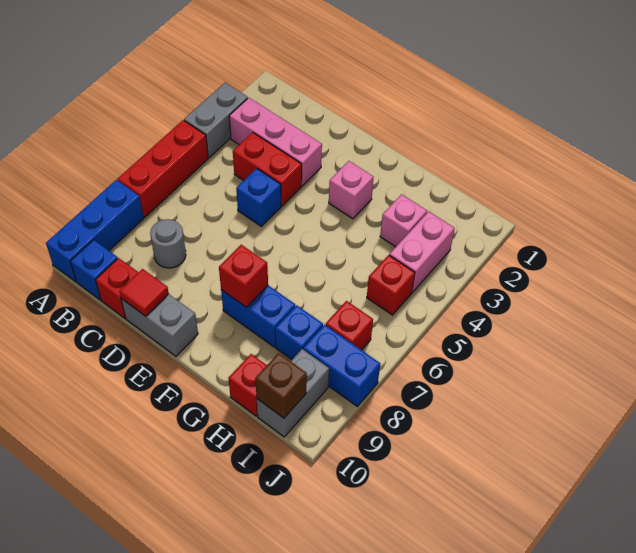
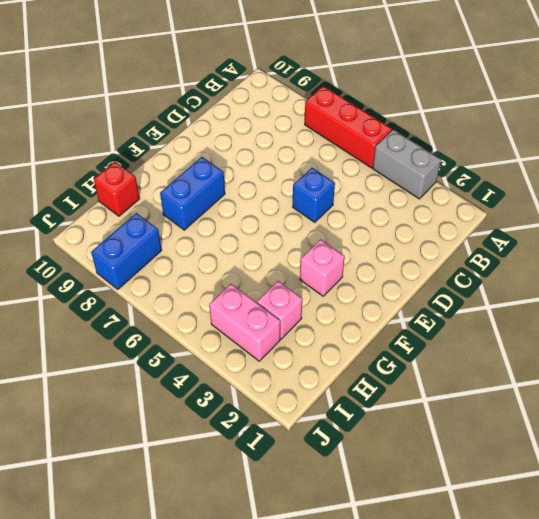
none -> blue brick A8:A10 level 1
none -> pink brick B3:D3 level 1
none -> blue brick B10 level 1

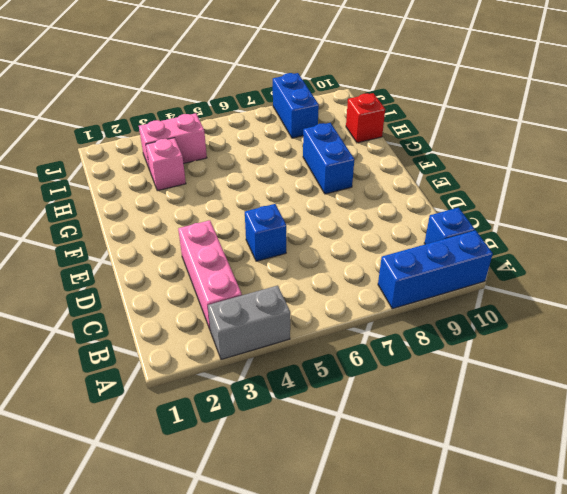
none -> red brick A5:A7 level 1
none -> red brick C4:D4 level 1
none -> grey round brick C8 level 1

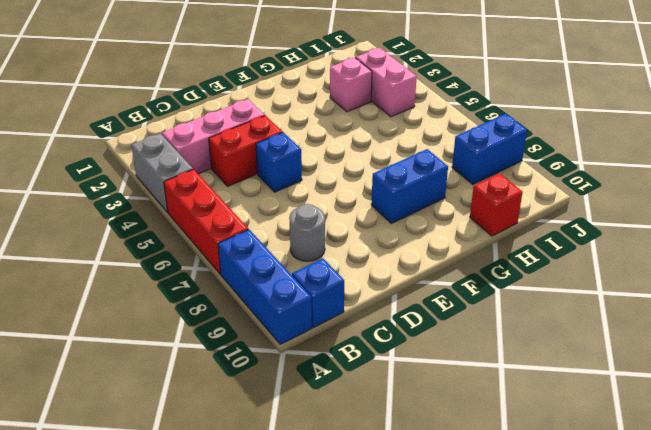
none -> red brick C10 level 1
none -> grey brick D10:E10 level 1
none -> pink brick F3 level 1

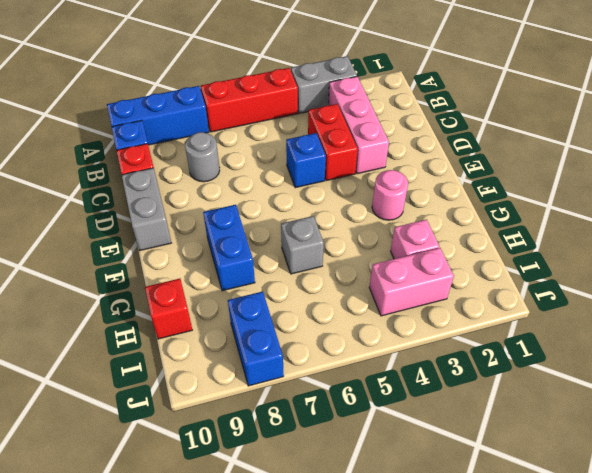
pink round brick F3 level 1 -> pink brick F3 level 1
grey brick G6 level 1 -> none
none -> blue brick H8 level 1
none -> red brick I5 level 1
none -> red brick I7 level 1

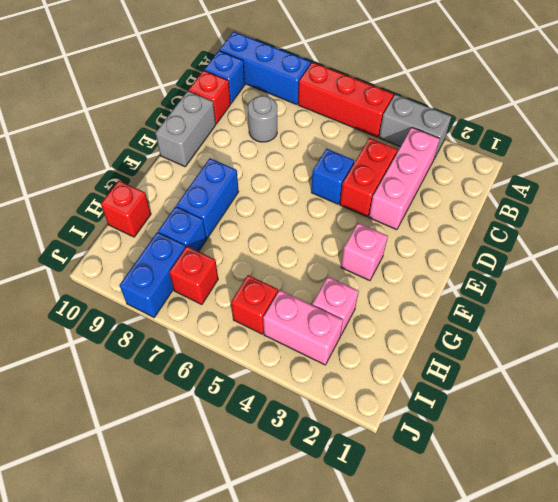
none -> grey brick I9:I10 level 1
none -> red tile D10 level 2
none -> red brick F8 level 2

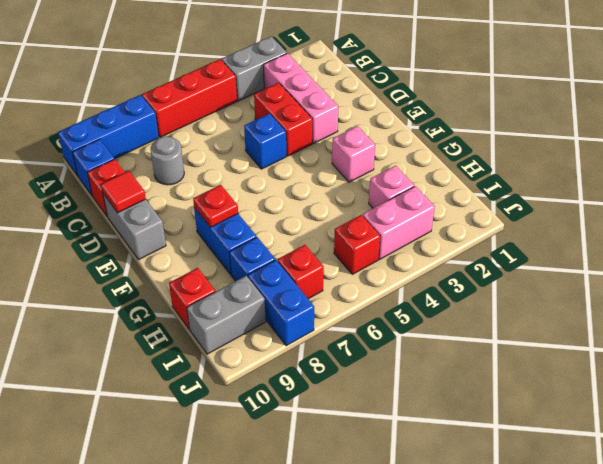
red plate F8 level 2 -> red brick F8 level 2
none -> brown brick I10 level 2

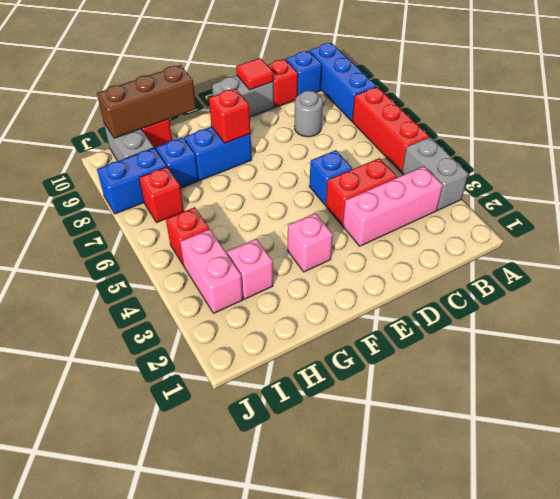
brown brick G10:I10 level 2 -> brown brick I10 level 2

